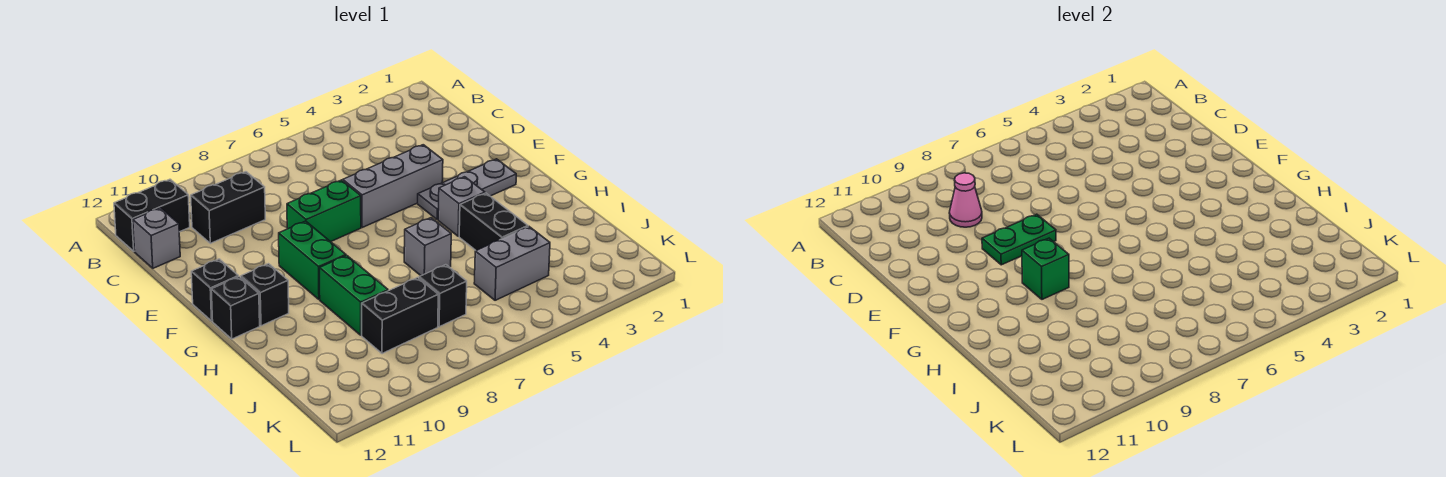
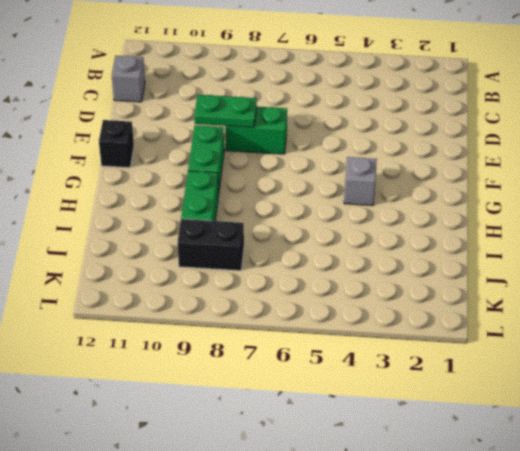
none -> black brick B11:B12 level 1
none -> black brick C9:C10 level 1
none -> grey brick E4:E6 level 1

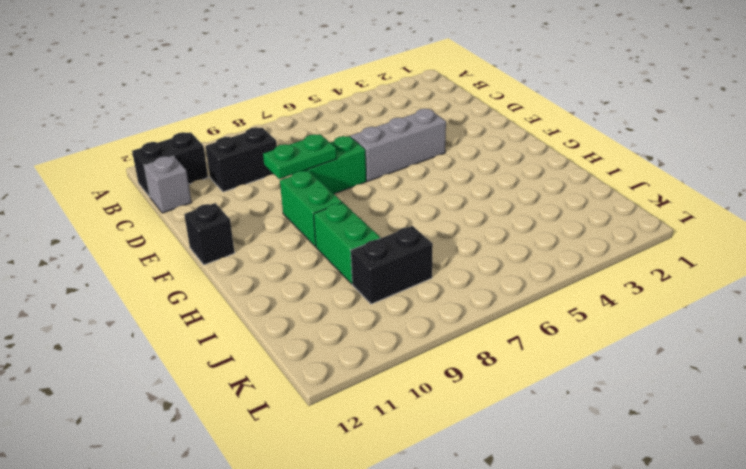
none -> grey plate F2:F4 level 1
none -> grey brick G4 level 1
none -> black brick G11 level 1

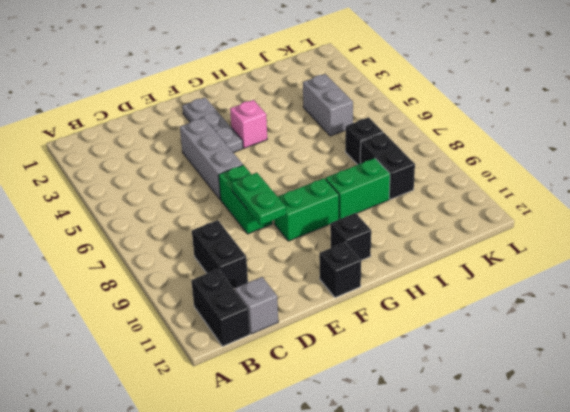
pink brick G4 level 1 -> grey brick G4 level 1
none -> black brick G12 level 1
none -> black brick H4:I4 level 1
none -> grey brick H6 level 1

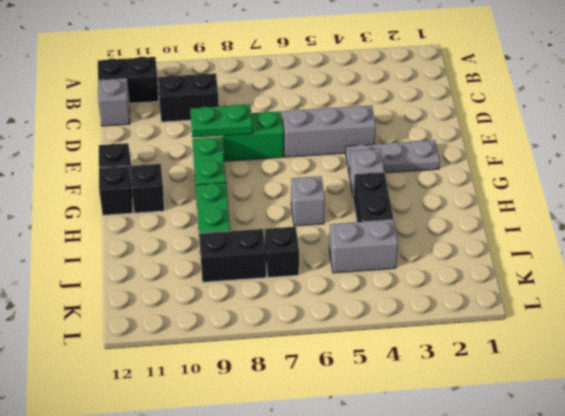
none -> pink cone C9 level 2
none -> green brick G9 level 2

